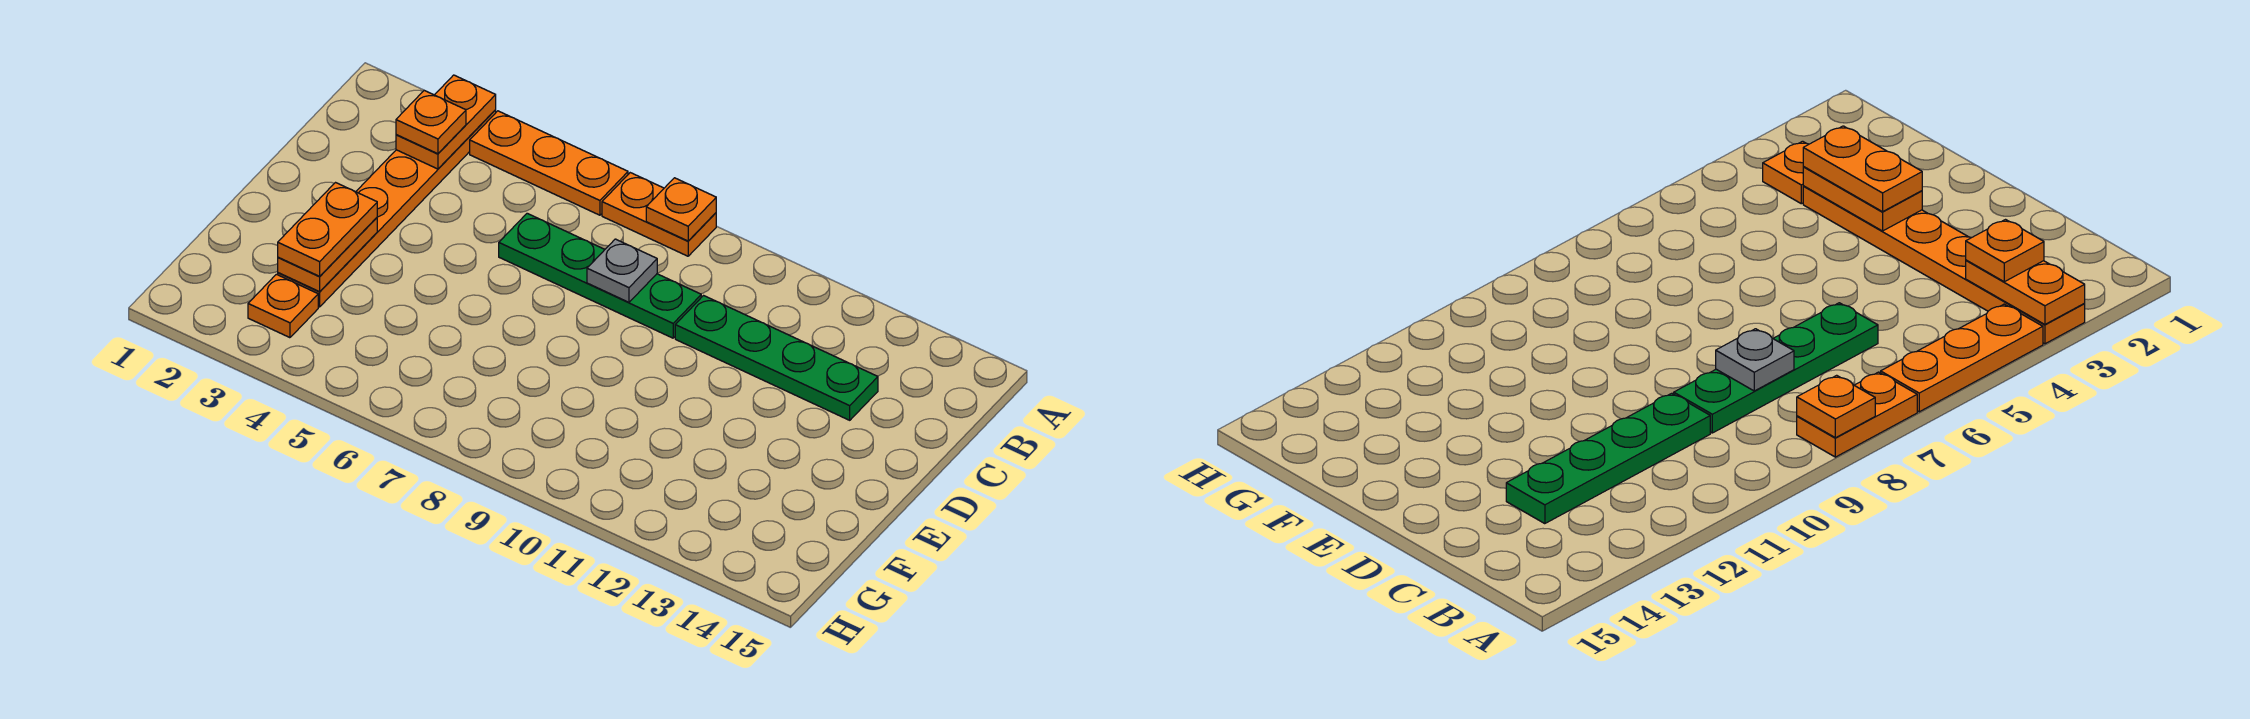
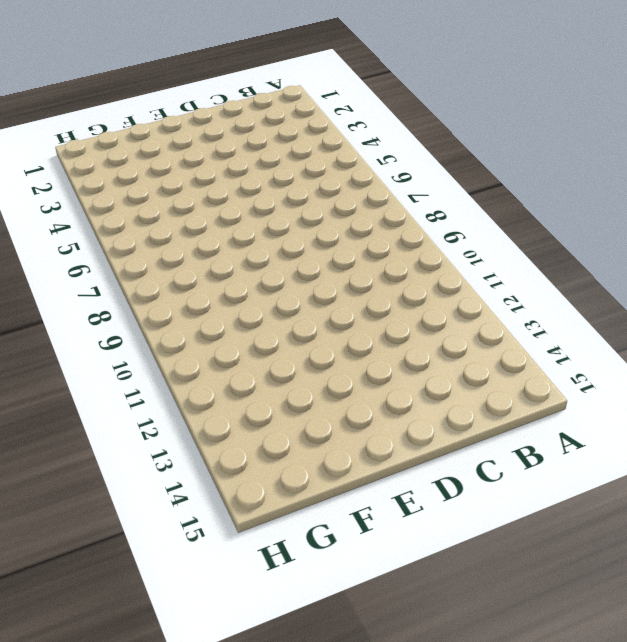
none -> orange plate A3:F3 level 1
none -> orange plate A4:A6 level 1
none -> orange plate A7:A8 level 1

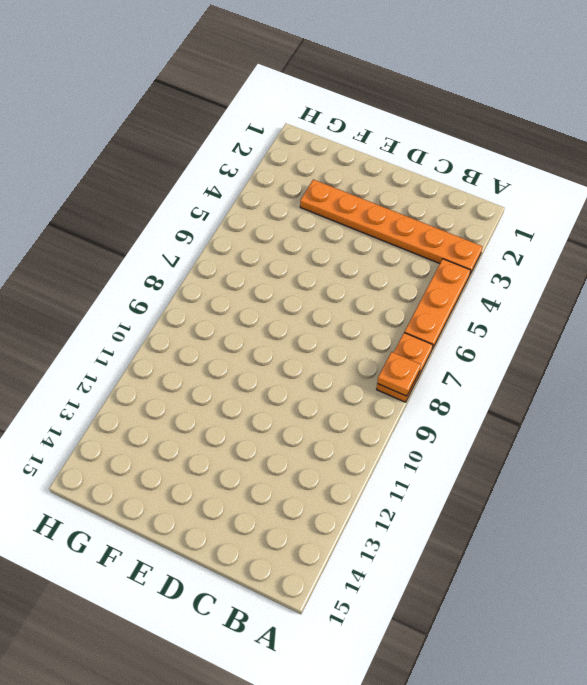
none -> green plate C6:C9 level 1
none -> green plate C10:C13 level 1
none -> orange plate G3 level 1

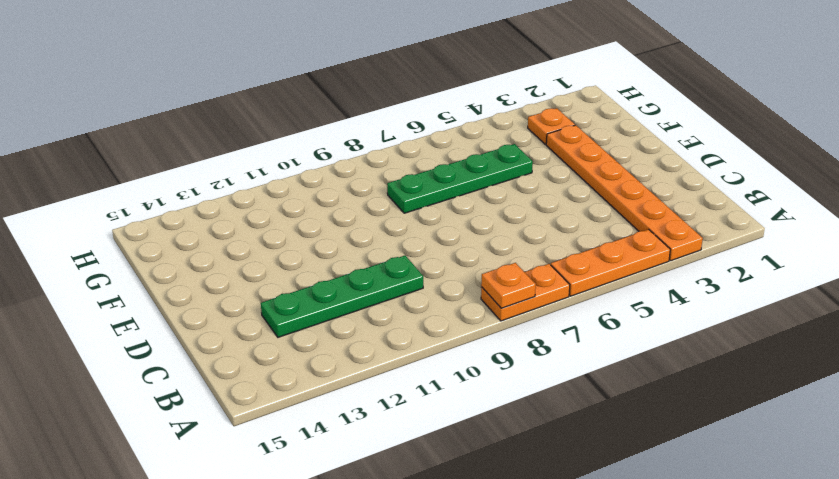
green plate F5:F8 level 1 -> green plate C6:C9 level 1
none -> orange plate A3:B3 level 2
none -> grey plate C8 level 2
none -> orange plate E3:F3 level 2

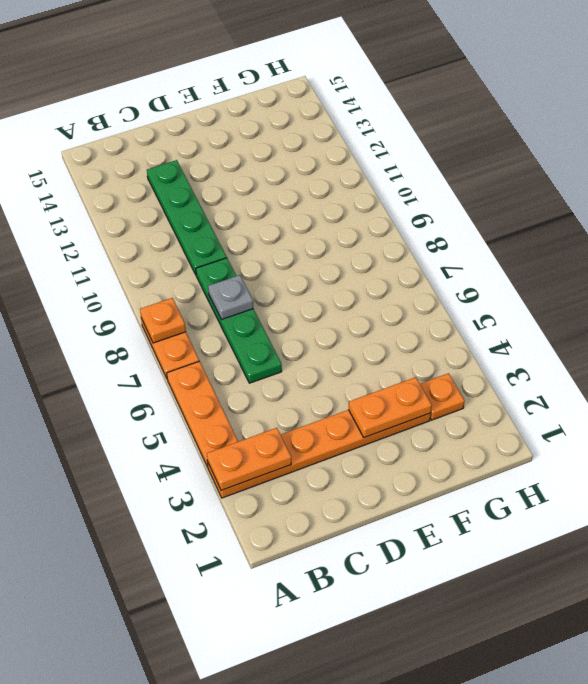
none -> orange plate B3 level 3
none -> orange plate E3:F3 level 3

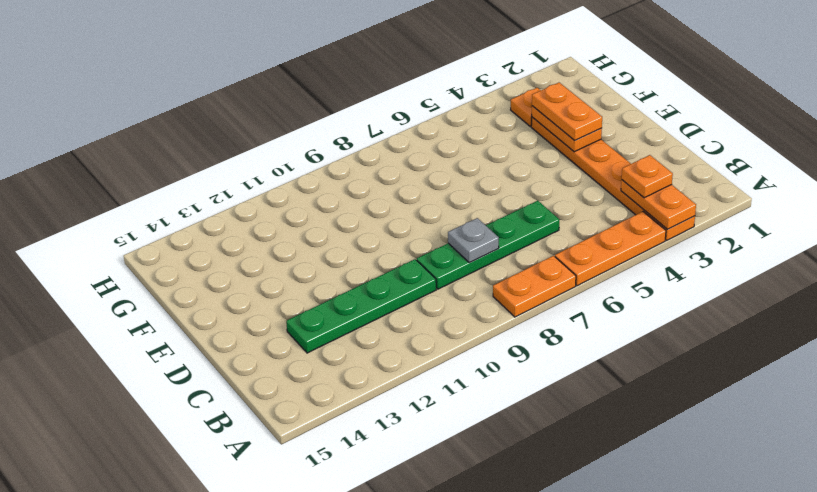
none -> orange plate A8 level 2

